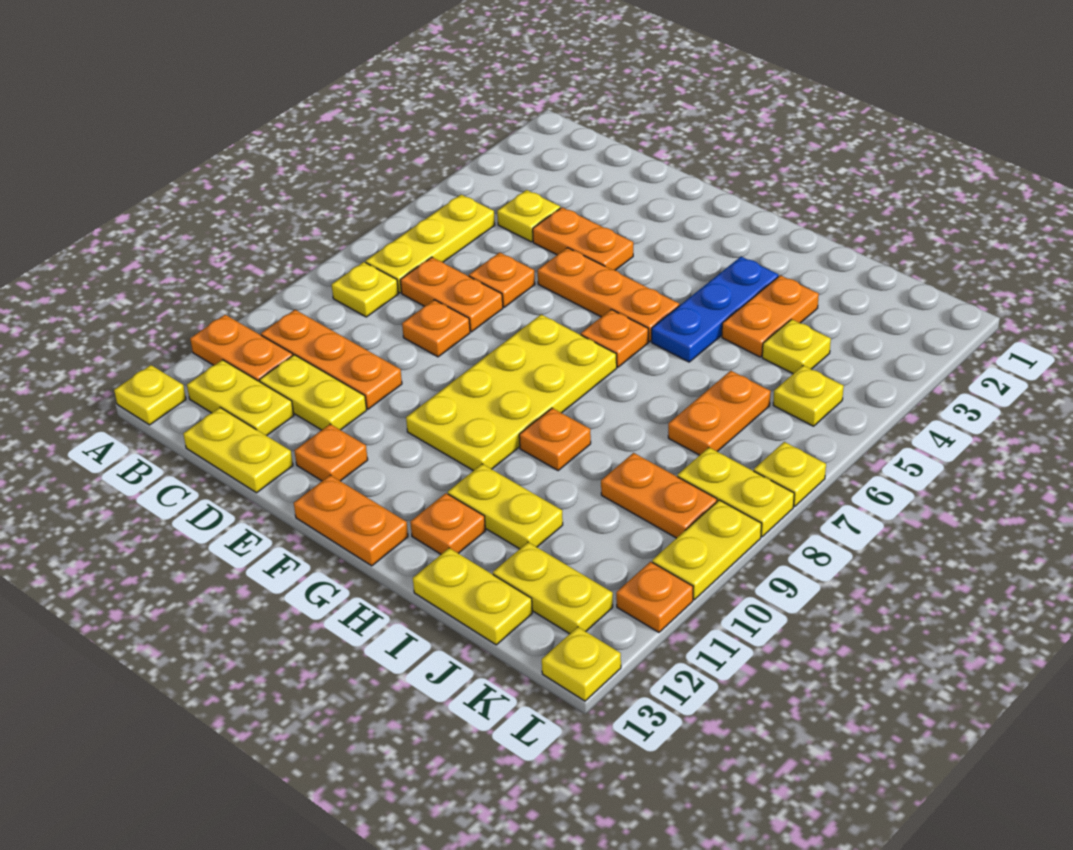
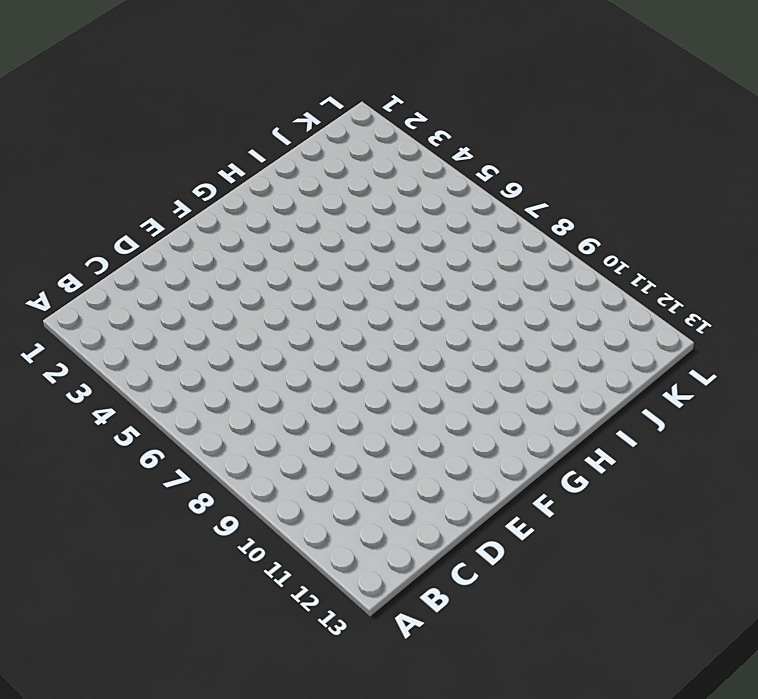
none -> orange plate A11:B11 level 1
none -> yellow plate A13 level 1
none -> yellow plate B5:B7 level 1
none -> yellow plate B8 level 1

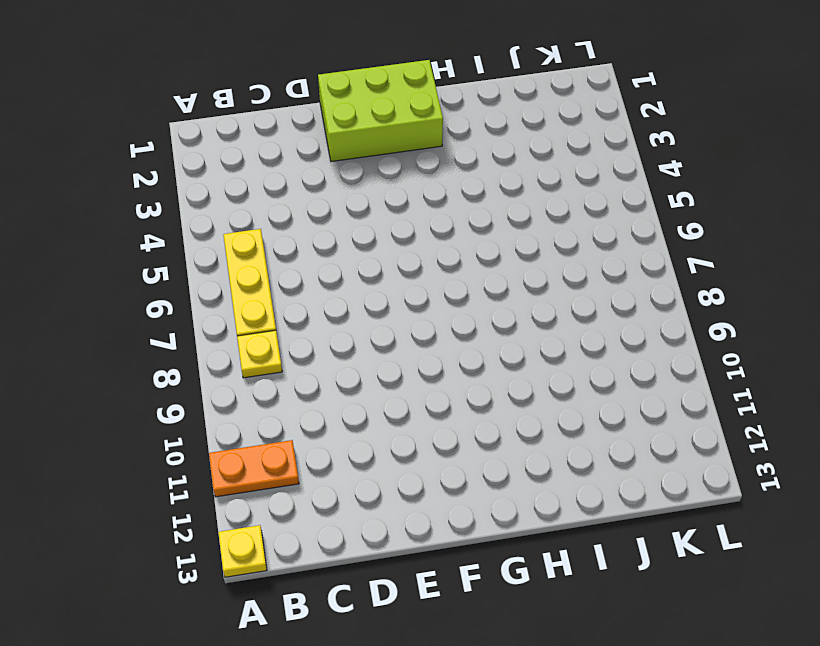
lime brick E1:G2 level 1 -> none
none -> orange plate B10:D10 level 1
none -> yellow plate B12:C12 level 1
none -> yellow plate C4 level 1
none -> orange plate C7:D7 level 1

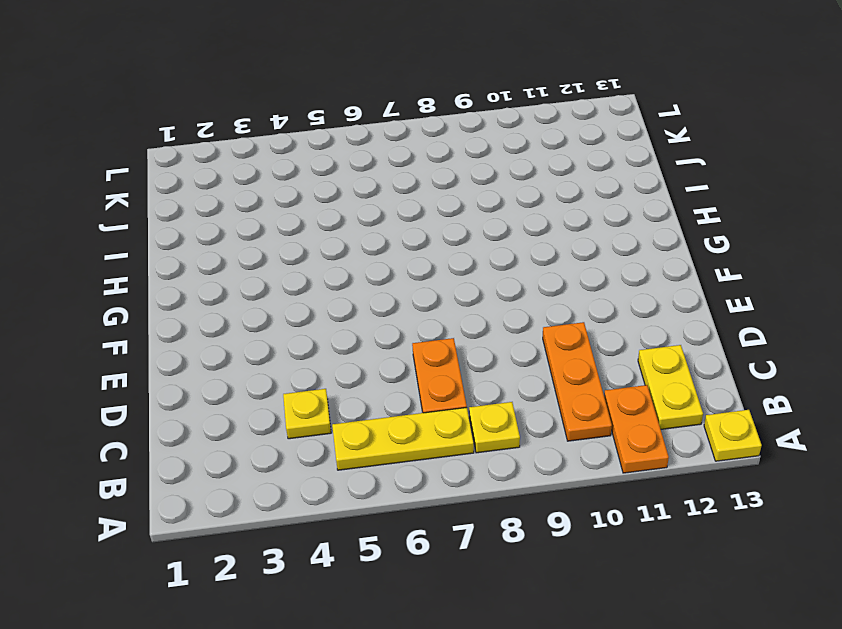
none -> yellow plate C11:D11 level 1
none -> yellow plate C13:D13 level 1
none -> orange plate D4:E4 level 1
none -> orange plate D6 level 1

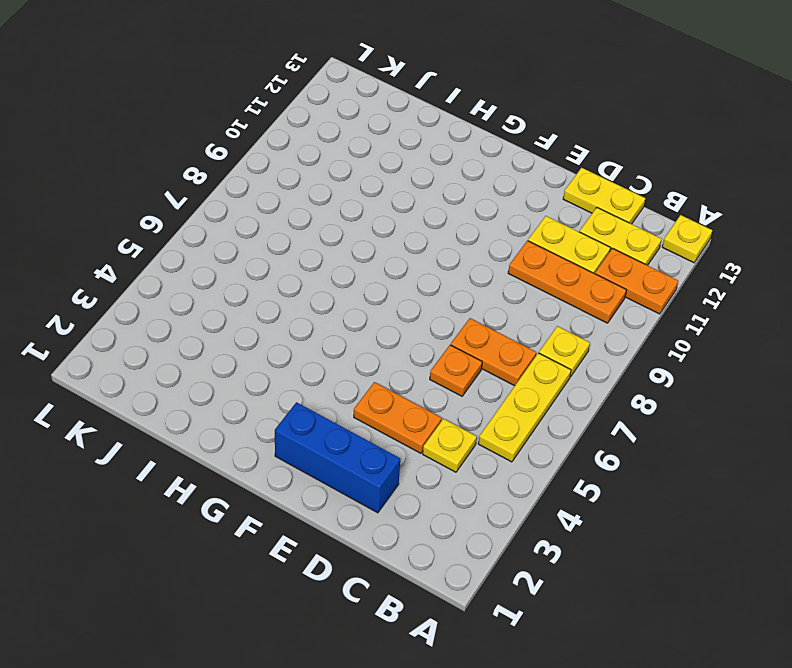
blue brick D2:F2 level 1 -> none
none -> orange plate D8 level 1
none -> orange plate E5:G5 level 1
none -> orange plate E12 level 1
none -> yellow plate F7:G10 level 1

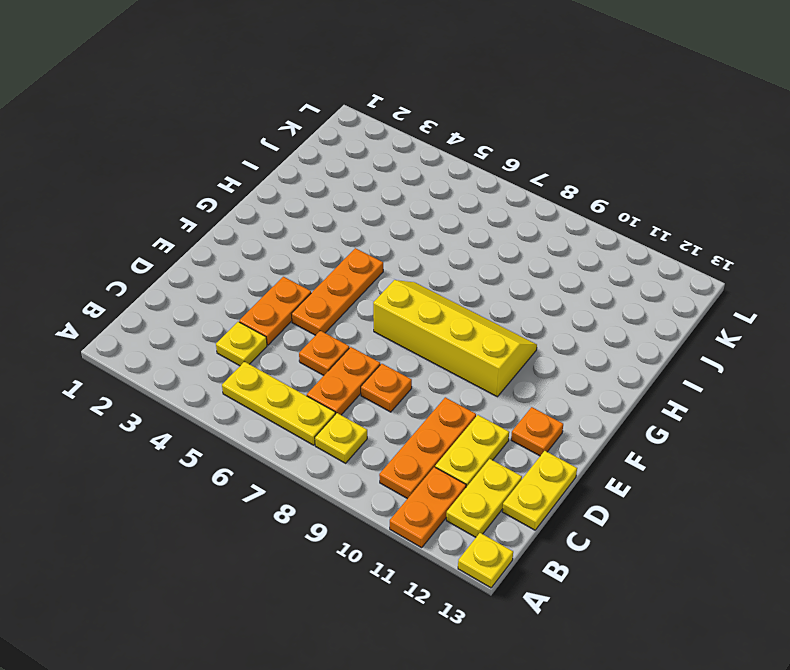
yellow slope F7:G10 level 1 top F -> yellow plate F7:G10 level 1
none -> orange plate F13:G13 level 1
none -> orange plate G6 level 1
none -> blue plate H3:H5 level 1
none -> orange plate H9 level 1

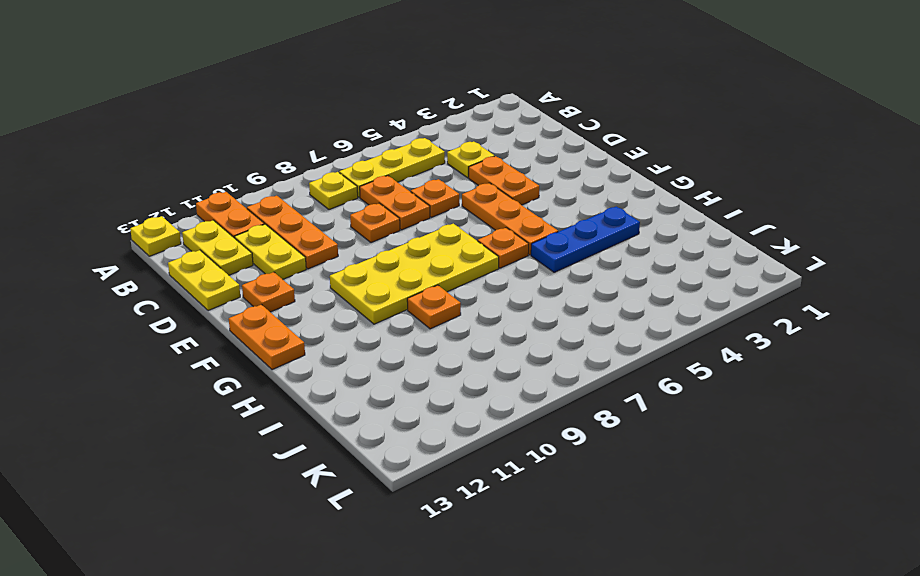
none -> yellow plate H11:I11 level 1
none -> orange plate H12 level 1
none -> orange plate I3:I4 level 1
none -> yellow plate I13:J13 level 1

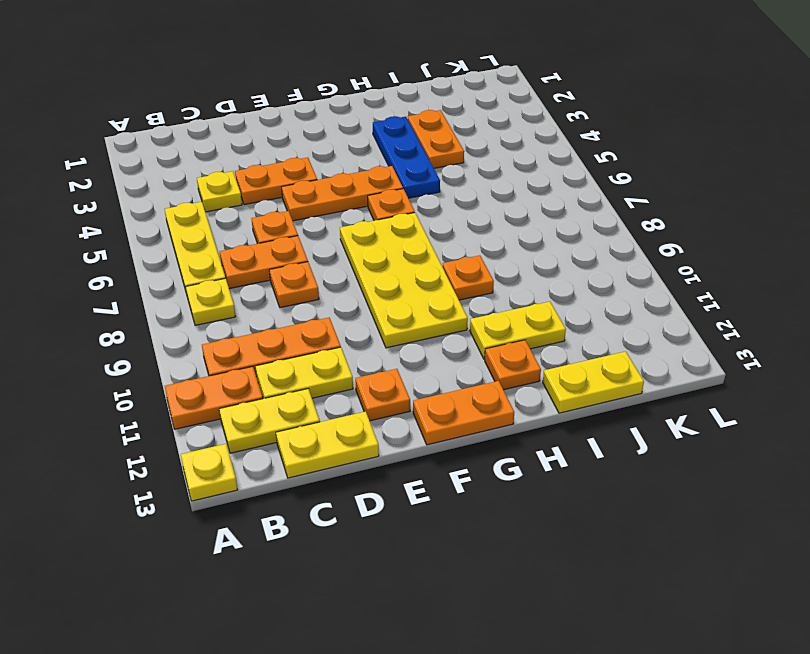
none -> yellow plate J4 level 1
none -> orange plate J6:J7 level 1
none -> orange plate J9:K9 level 1
none -> yellow plate J12:K12 level 1

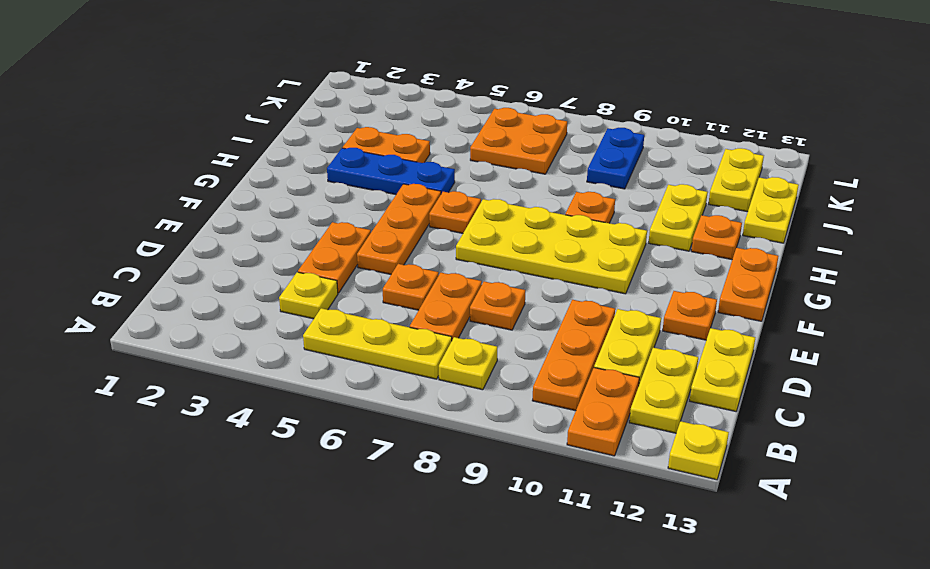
orange plate J6:K7 level 1 -> orange plate J6:J7 level 1
blue plate J9:K9 level 1 -> orange plate J9:K9 level 1
none -> yellow plate J4 level 1
none -> yellow plate K5 level 1
none -> yellow plate K8:L8 level 1
none -> yellow plate L7 level 1

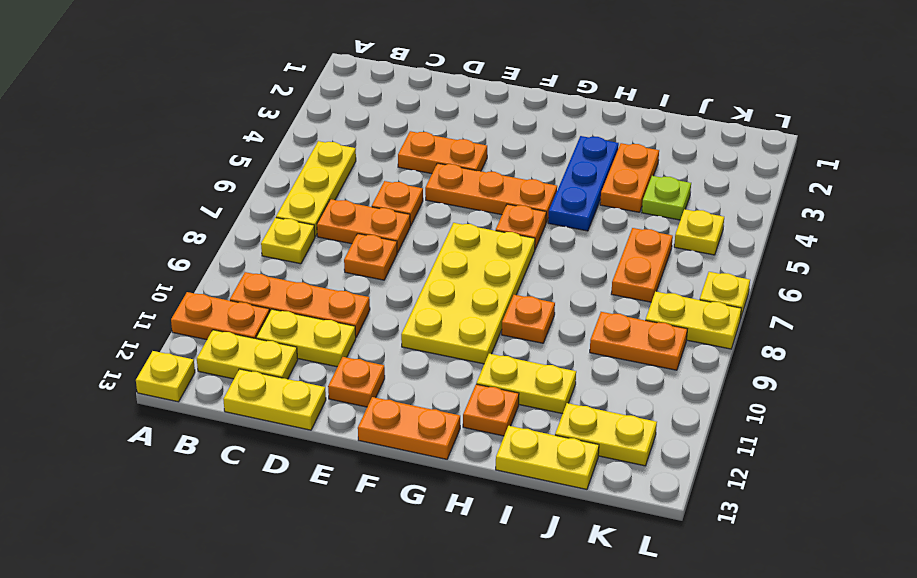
lime plate J4 level 1 -> yellow plate J4 level 1
none -> yellow plate C4 level 1
none -> yellow plate L9:L10 level 1
none -> orange plate L11 level 1
none -> yellow plate L13 level 1

